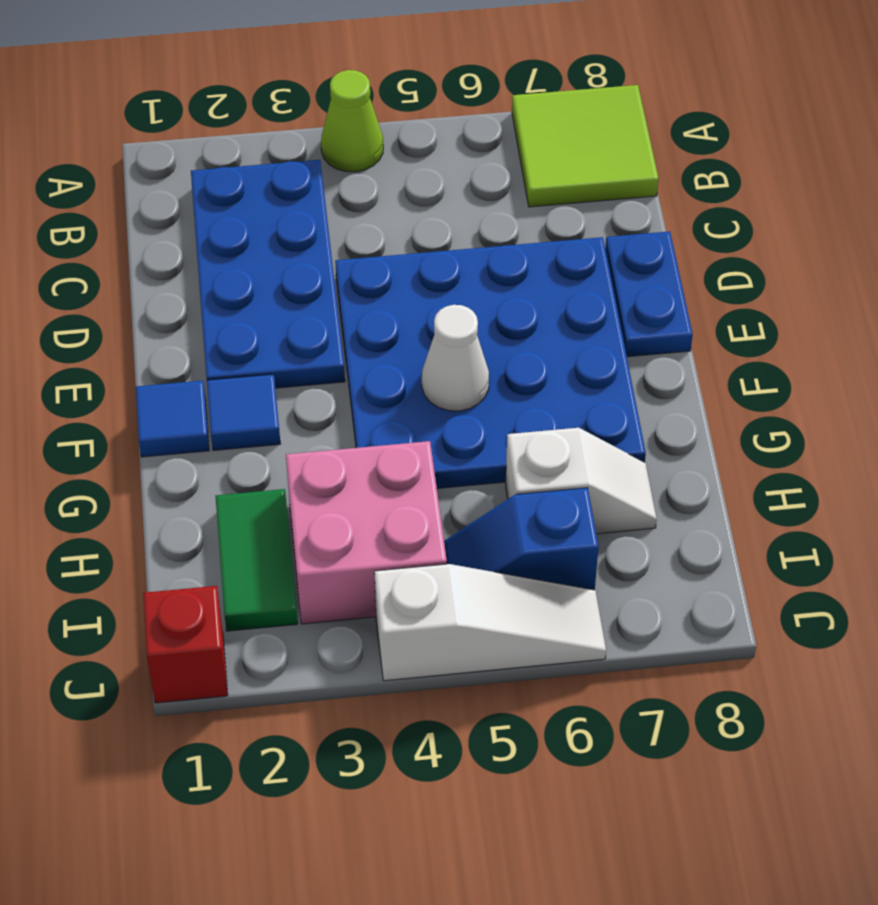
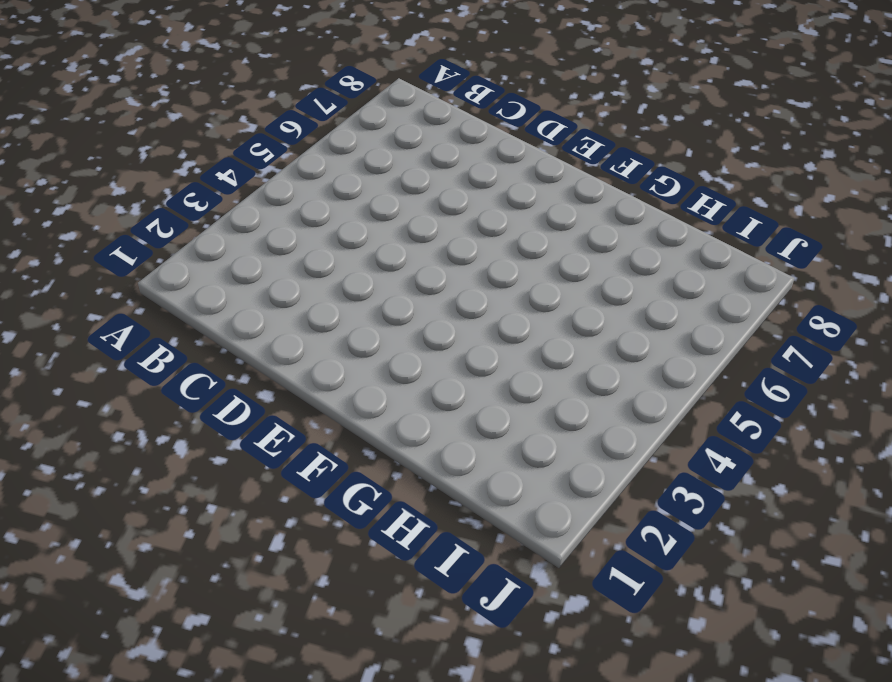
none -> lime cone A4 level 1
none -> lime tile A7:B8 level 1
none -> blue plate B2:E3 level 1

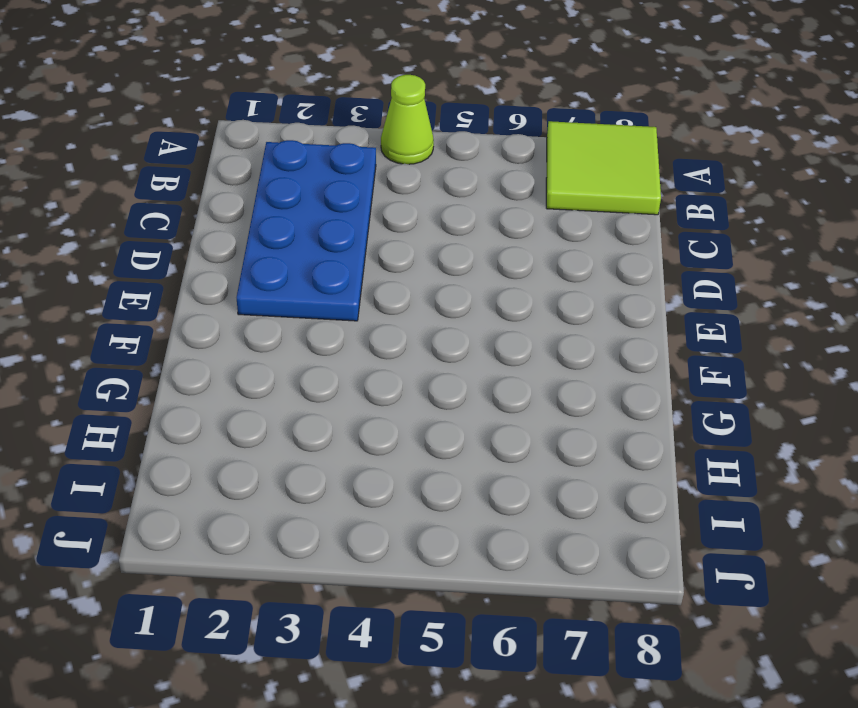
none -> blue plate D4:G7 level 1
none -> blue plate D8:E8 level 1
none -> blue tile F1 level 1

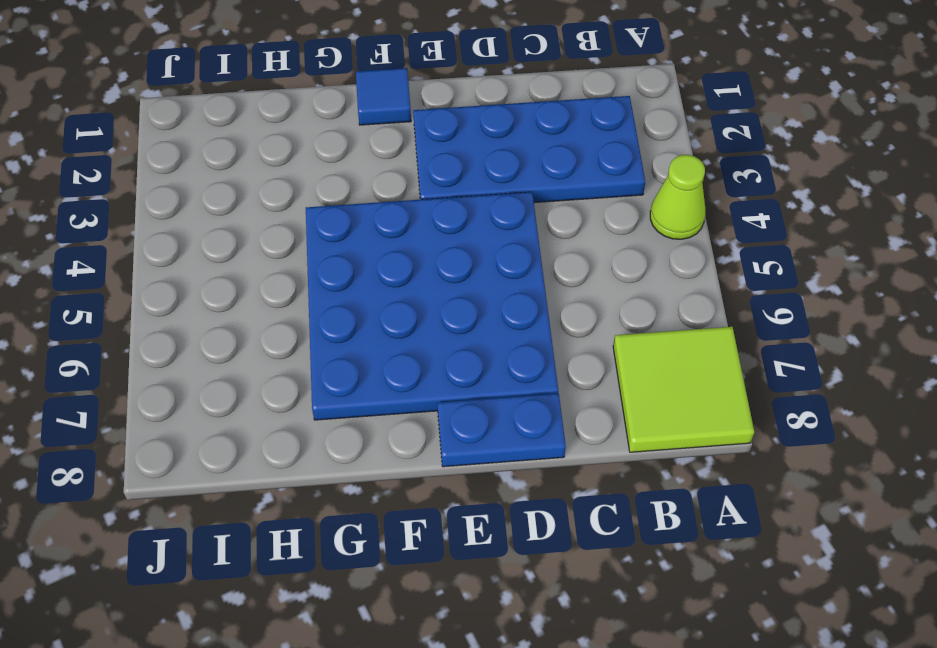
none -> blue tile F2 level 1
none -> green tile H2:I2 level 1
none -> pink brick H3:I4 level 1

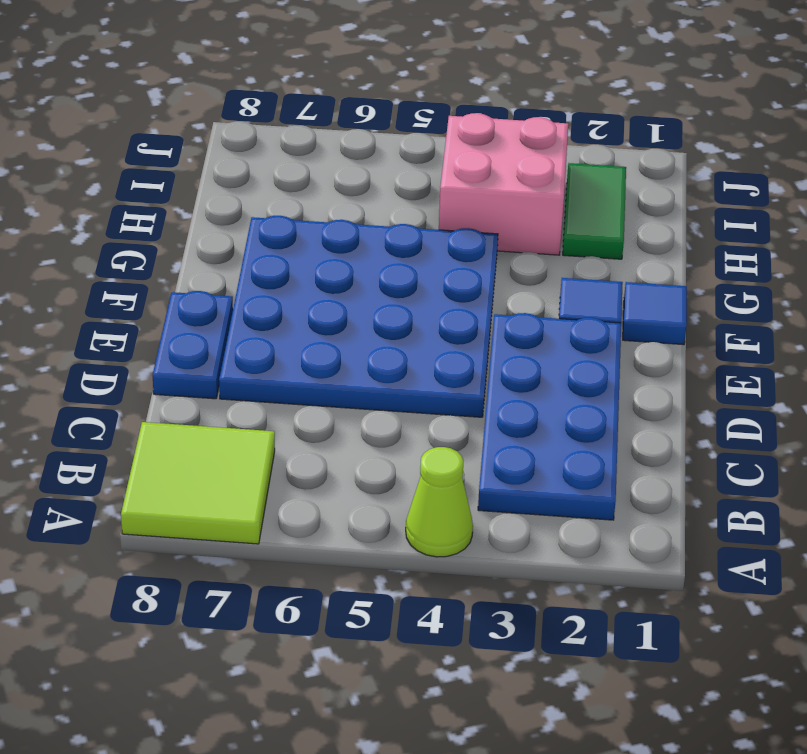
none -> white slope H6:H7 level 1 top 6
none -> blue slope I5:I6 level 1 top 6
none -> red brick J1 level 1

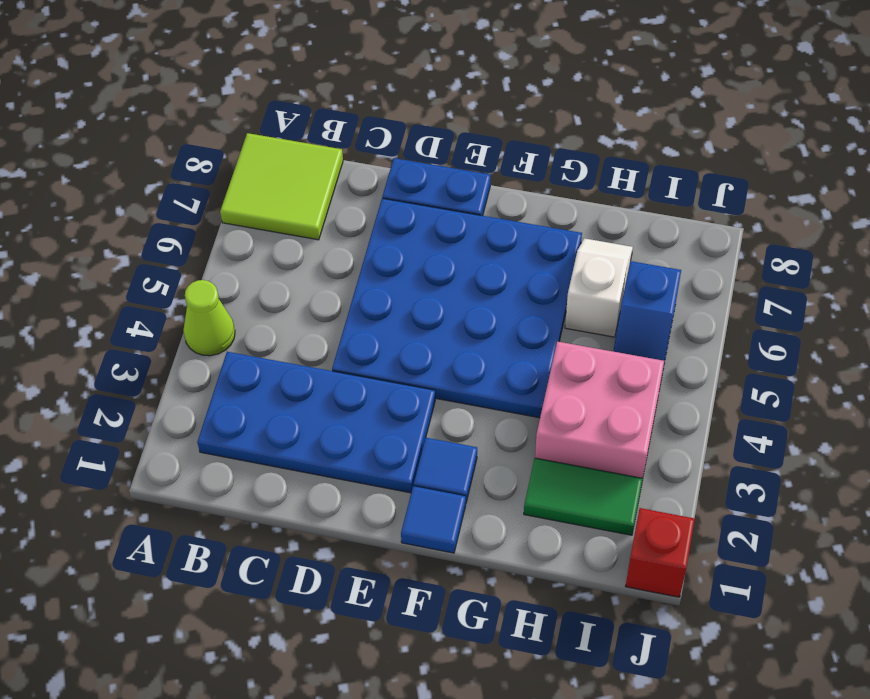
none -> white slope J4:J6 level 1 top 4
none -> white cone F5 level 2

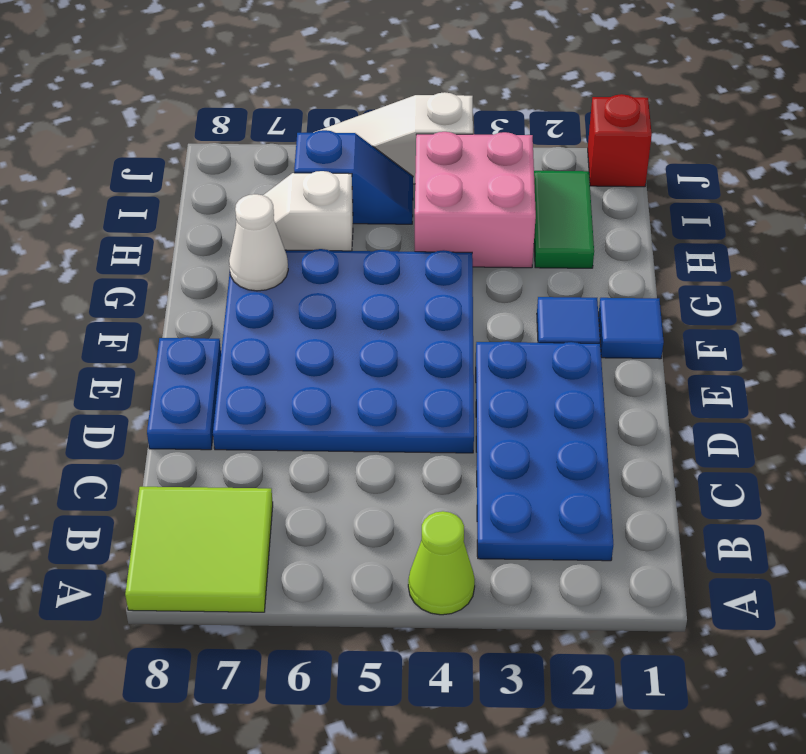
white cone G7 level 2 -> white cone F5 level 2

